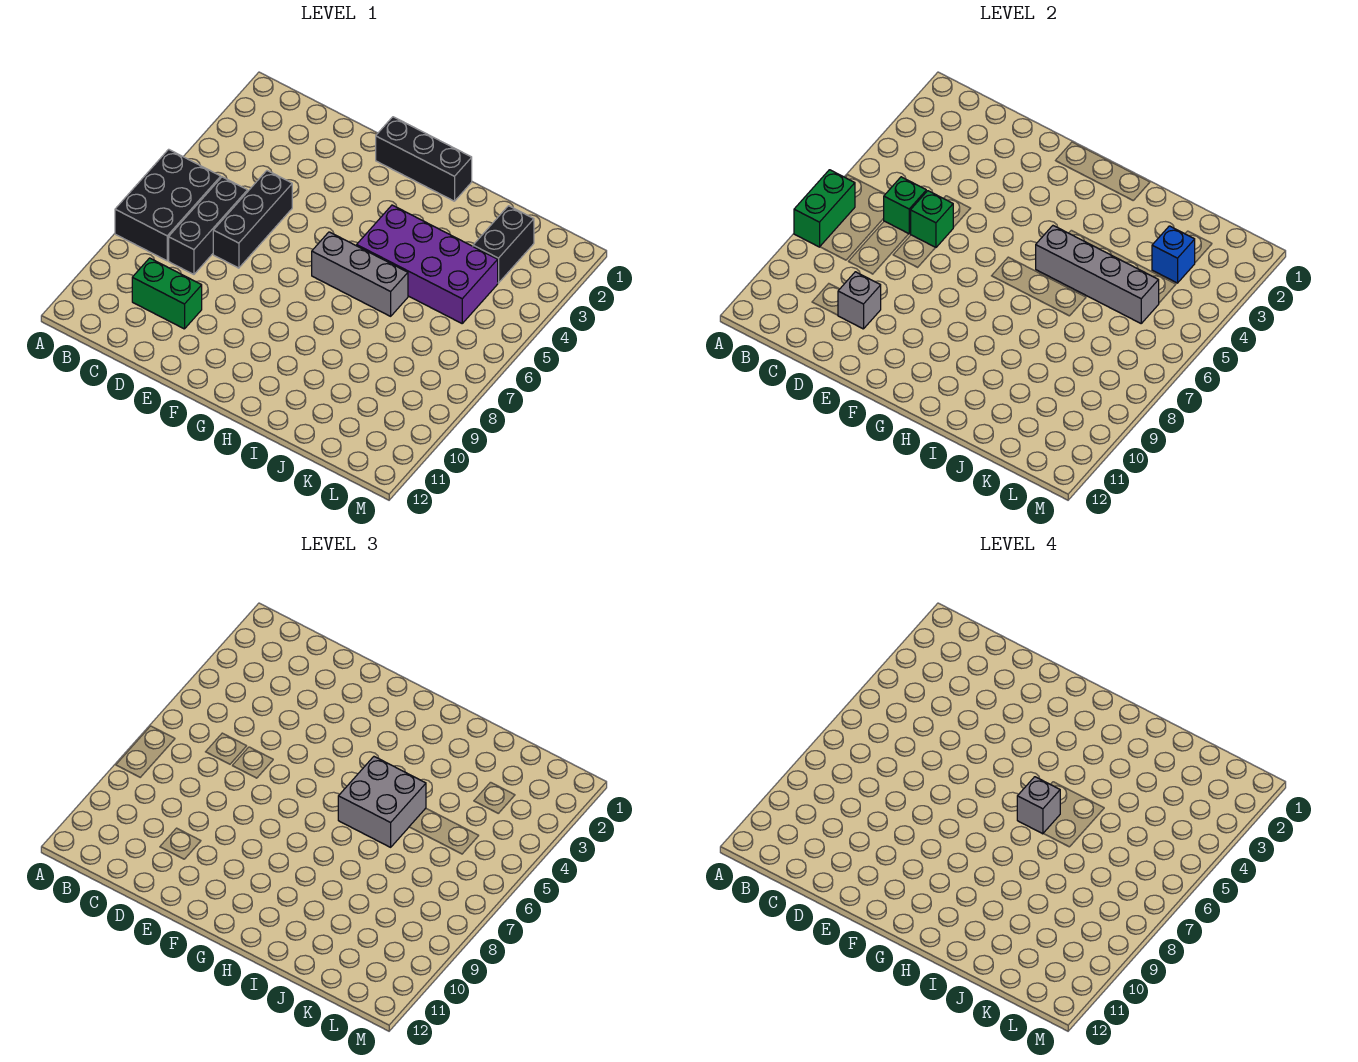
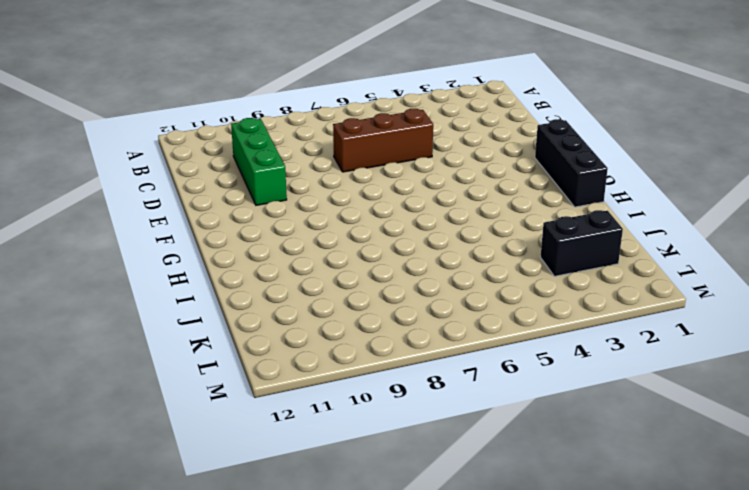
green brick C10:E10 level 1 -> green brick C10:D10 level 1
brown brick D5:D7 level 1 -> black brick D5:D7 level 1
none -> black brick A6:B8 level 1
none -> black brick C6:C8 level 1
none -> grey brick G6:I6 level 1

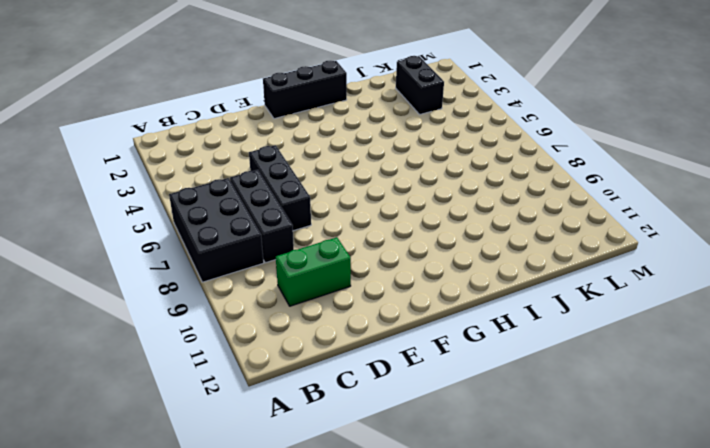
none -> grey brick G6:I6 level 1
none -> purple brick H4:K5 level 1
none -> green brick A7:A8 level 2

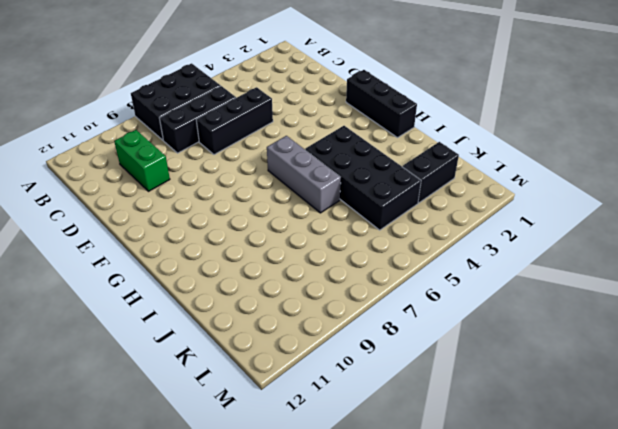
black brick H4:K5 level 1 -> purple brick H4:K5 level 1
none -> green brick A7:A8 level 2
none -> green brick C6 level 2
none -> green brick D6 level 2

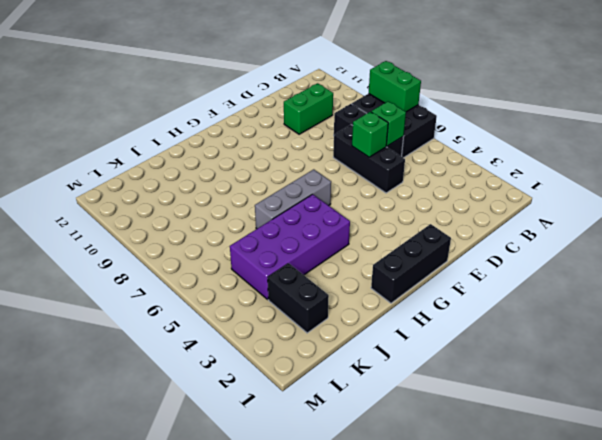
none -> grey brick D10 level 2
none -> grey brick H5:K5 level 2
none -> blue brick K3 level 2

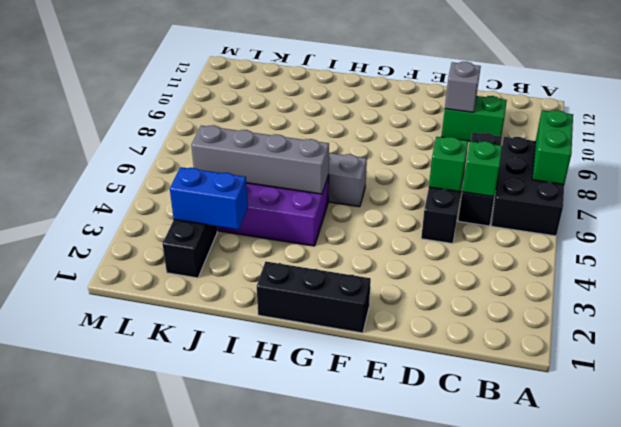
blue brick J3:K3 level 2 -> blue brick K3 level 2
none -> grey brick H5:I6 level 3
none -> grey brick H6 level 4

